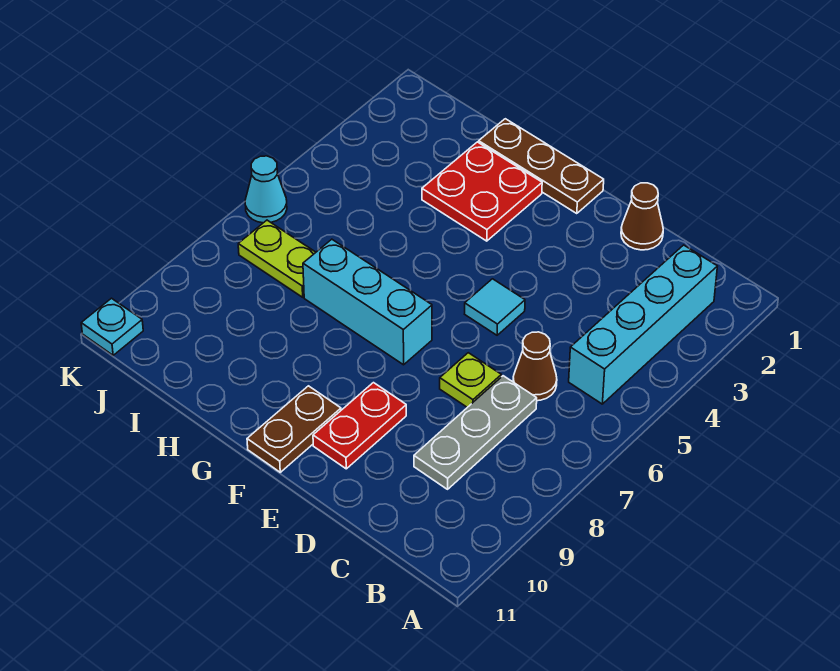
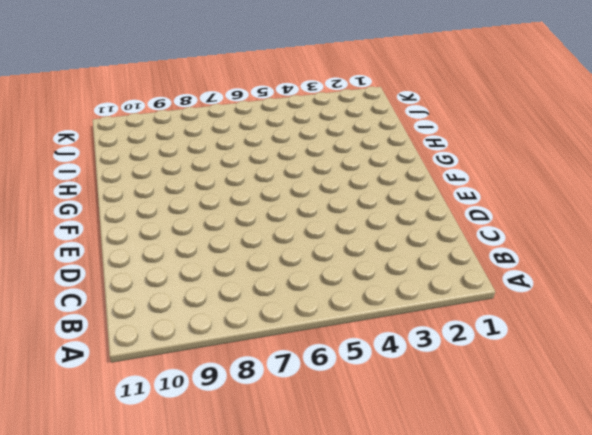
none -> cyan brick B2:B5 level 1
none -> brown cone C6 level 1
none -> grey plate C7:C9 level 1

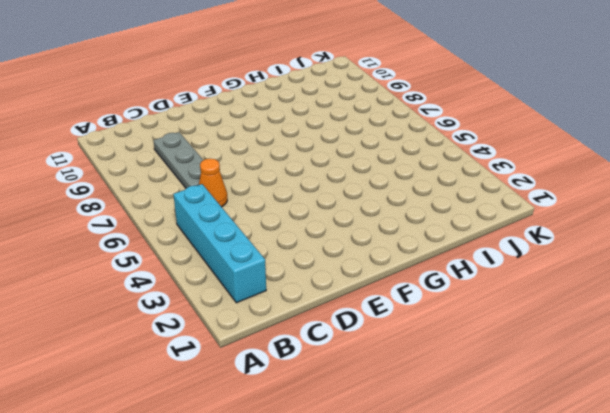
orange cone C6 level 1 -> brown cone C6 level 1
none -> brown cone D1 level 1
none -> lime plate D7 level 1
none -> cyan tile E5 level 1

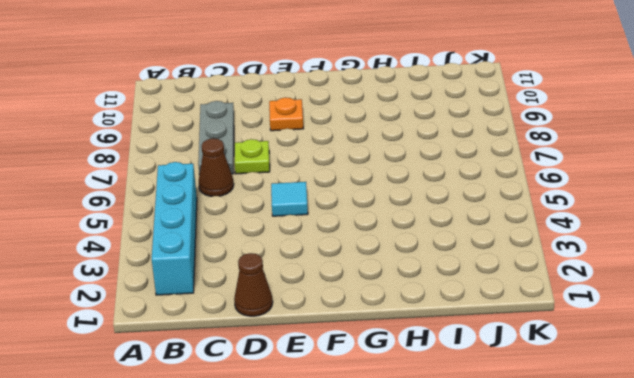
orange plate E9 level 1 -> red plate E9:E10 level 1
none -> brown plate F1:H1 level 1
none -> cyan brick F7:H7 level 1
none -> brown plate F10:F11 level 1

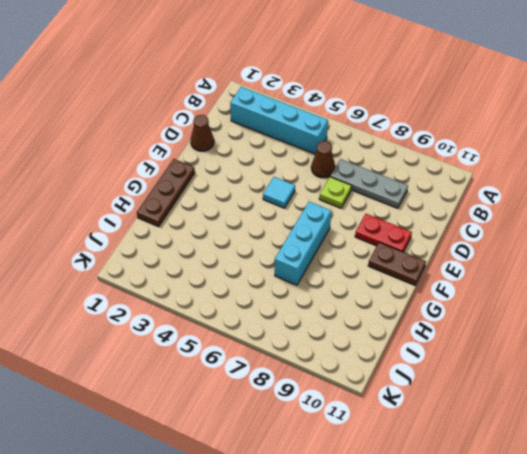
none -> red plate G2:H3 level 1
none -> lime plate I7:J7 level 1
none -> cyan cone K6 level 1

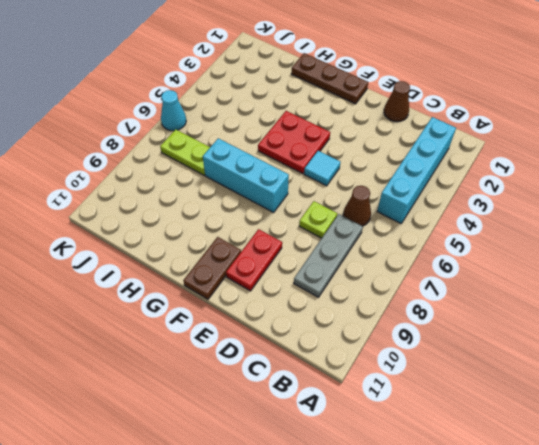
red plate F4:G5 level 1 -> red plate G2:H3 level 1
none -> cyan plate K11 level 1

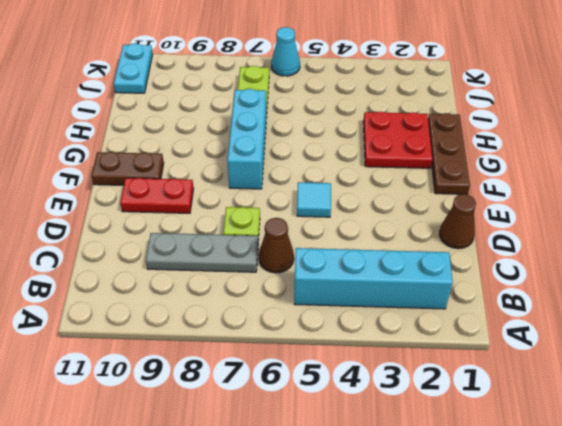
cyan plate J11:K11 level 1 -> cyan plate K11 level 1

